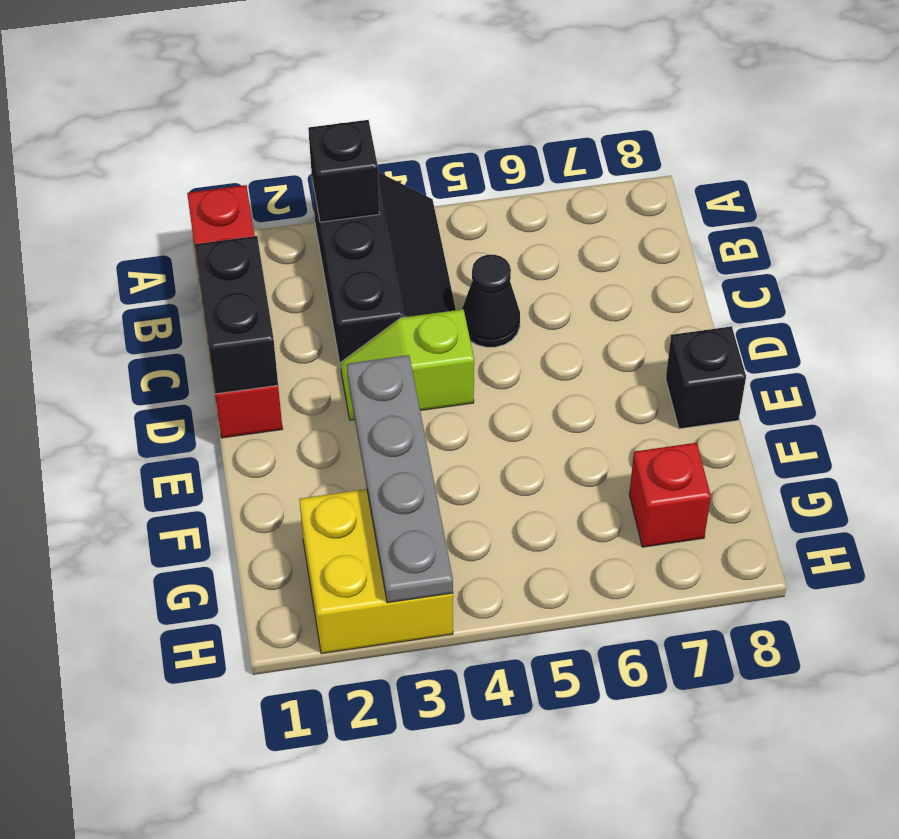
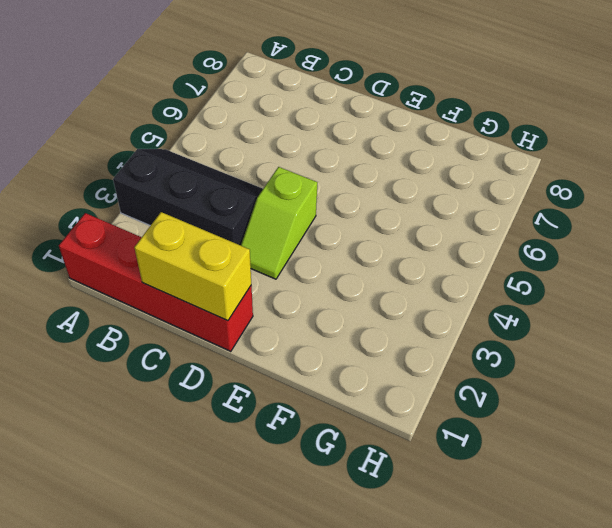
yellow brick C1:D1 level 2 -> black brick C1:D1 level 2
none -> black cone C5 level 1
none -> black brick E8 level 1

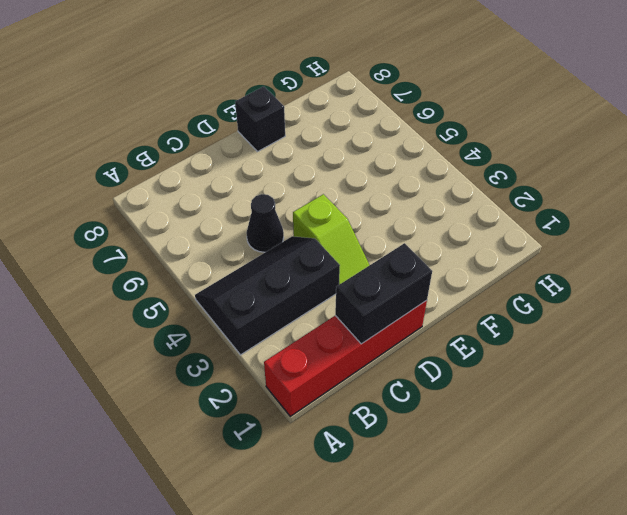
none -> yellow brick G2:H3 level 1
none -> red brick G7 level 1

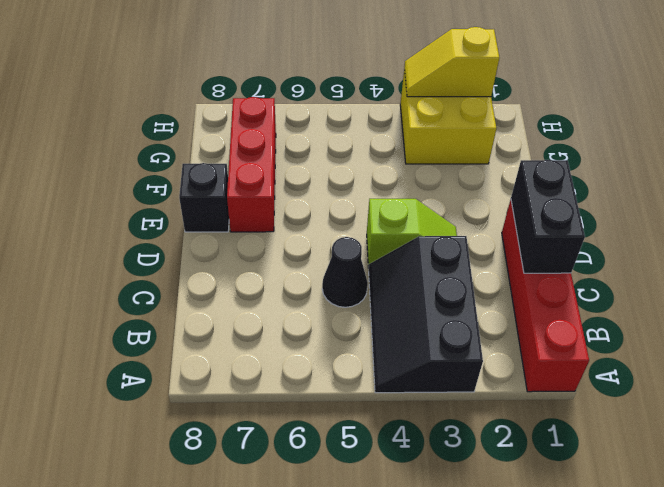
red brick E7:G7 level 1 -> red brick G7 level 1
yellow slope H2:H3 level 2 top 2 -> grey plate E3:H3 level 2
none -> black brick A3 level 2

